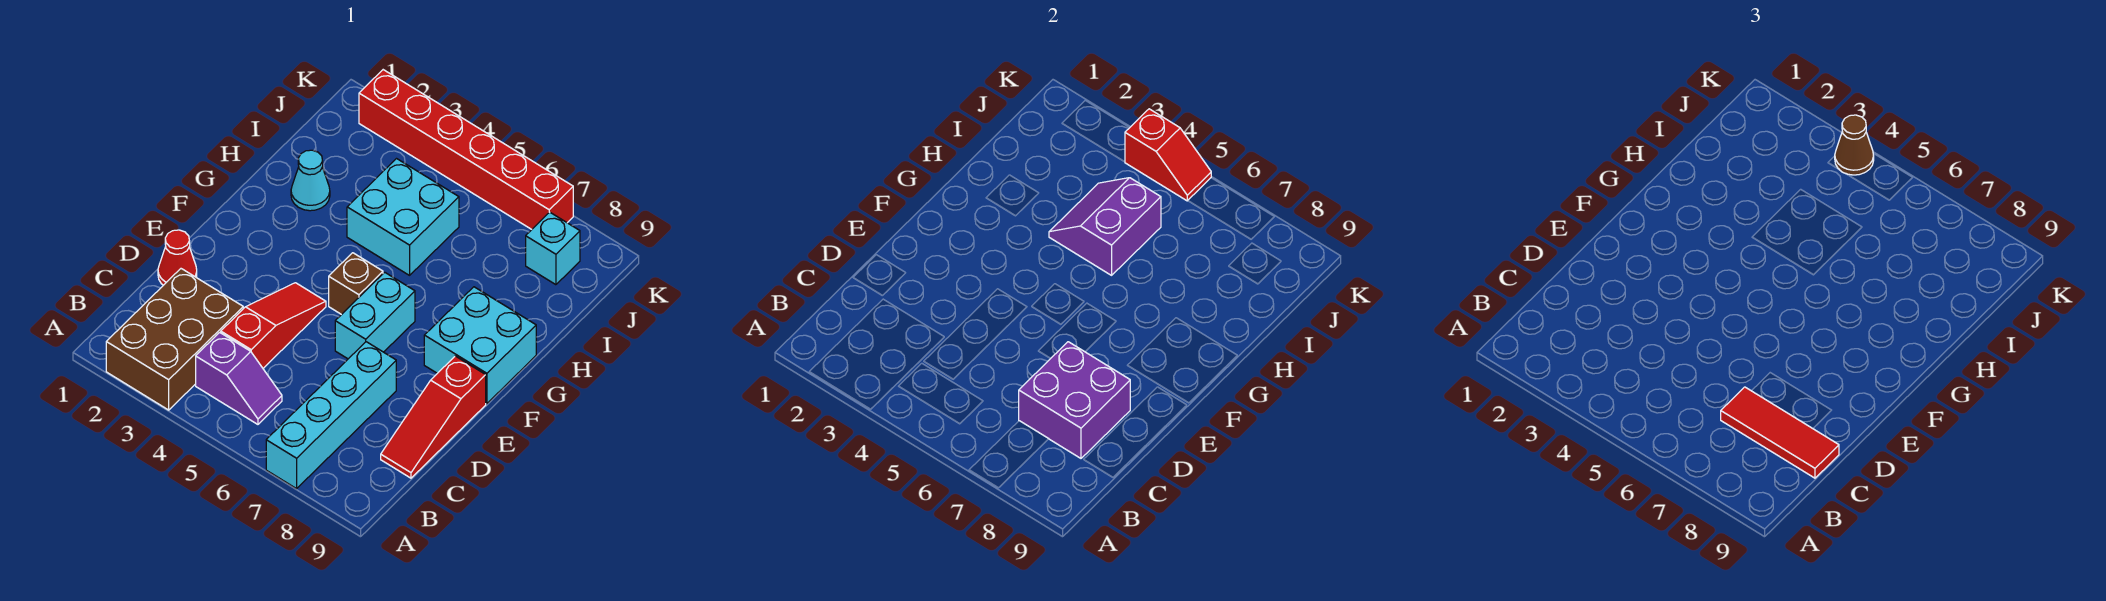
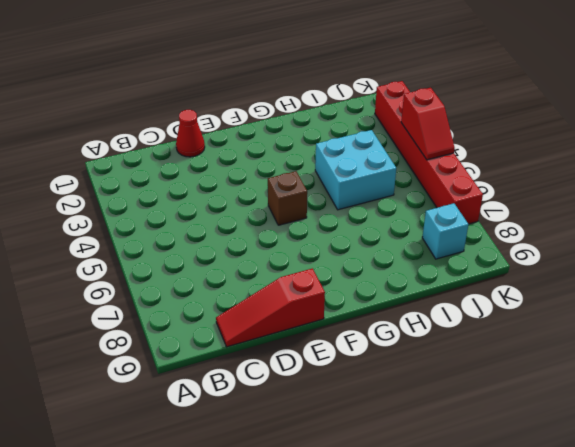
none -> brown brick A2:C3 level 1
none -> cyan brick A7:D7 level 1
none -> purple slope B4:B5 level 1 top 4

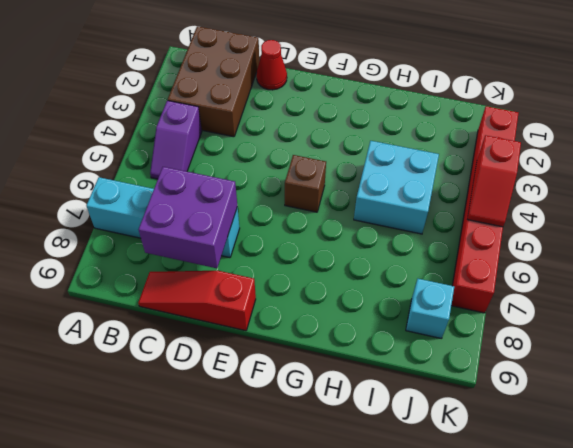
brown brick B1:C3 level 1 -> brown brick A2:C3 level 1
none -> red slope C4:E4 level 1 top C
none -> cyan brick E6:F6 level 1
none -> cyan brick F8:G9 level 1

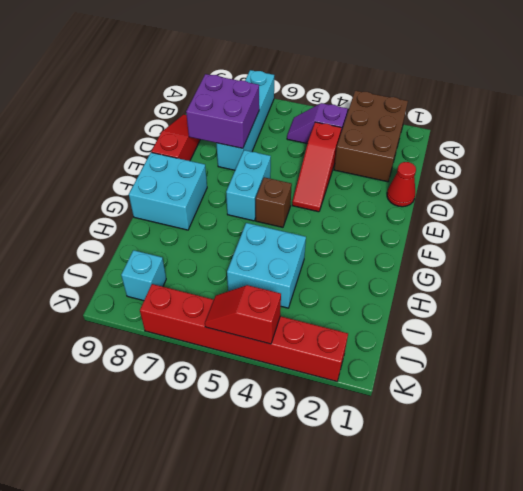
none -> cyan cone H2 level 1
none -> purple slope H4:I5 level 2 top 5
none -> red tile C7:C9 level 3

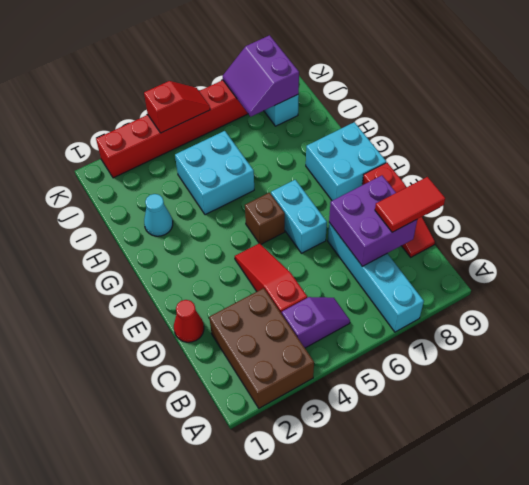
red tile C8:C9 level 3 -> red tile C7:C9 level 3
purple slope J7:K8 level 2 top 8 -> purple slope H4:I5 level 2 top 5
none -> brown cone K4 level 3

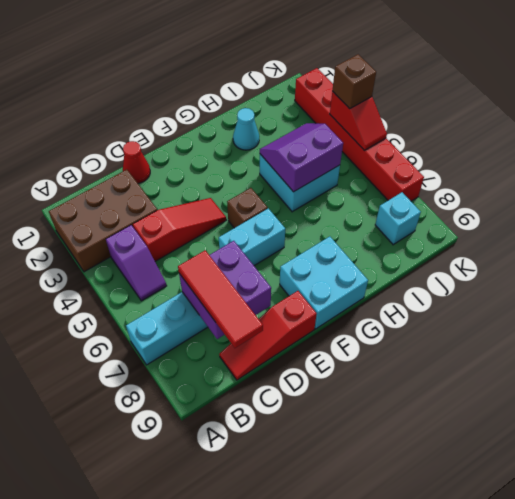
brown brick K4 level 3 -> brown cone K4 level 3

